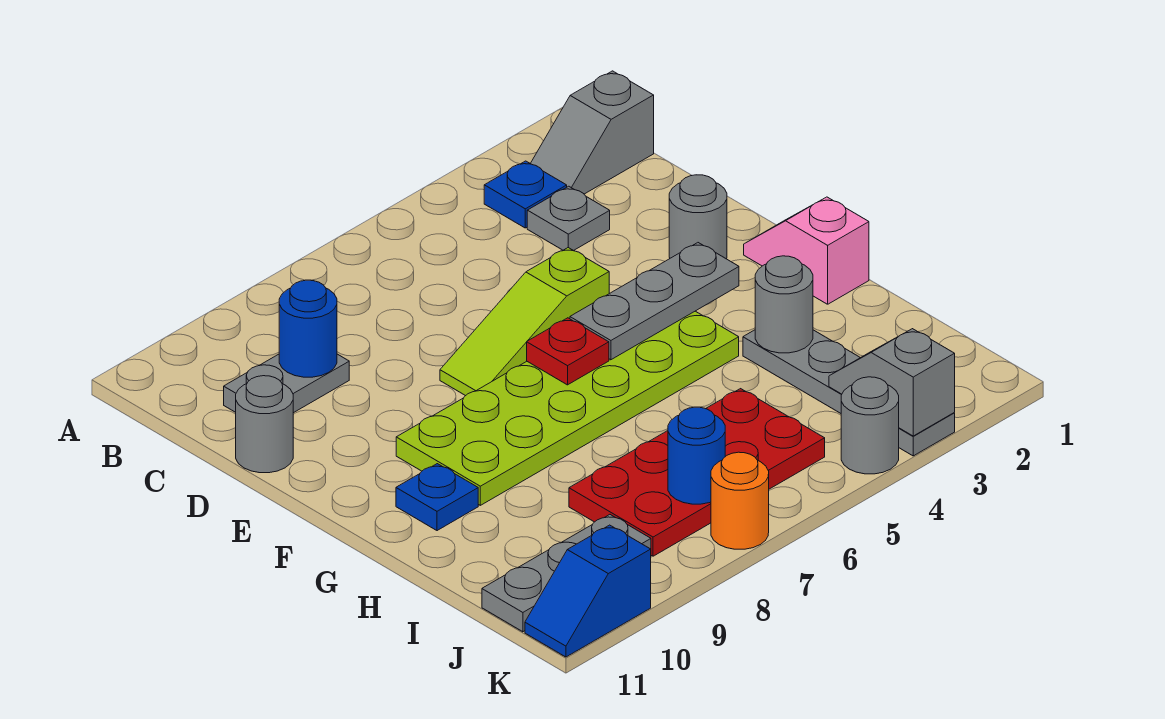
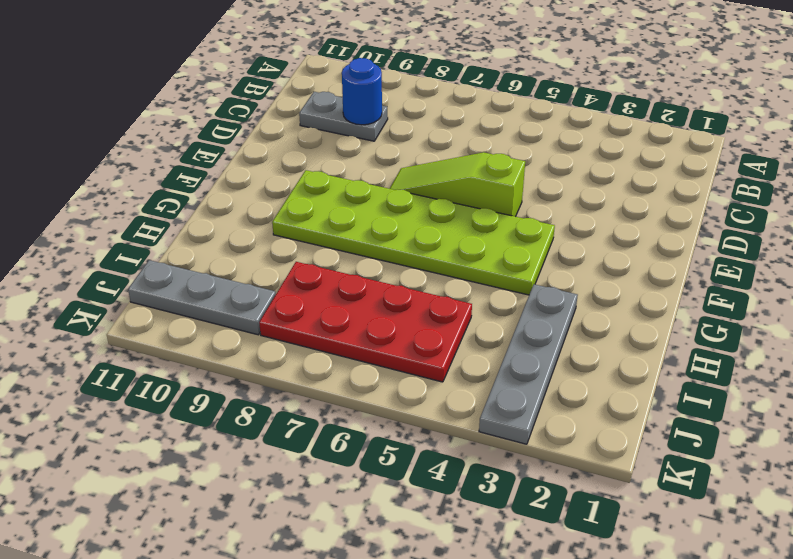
none -> grey slope B1:B2 level 1 top 1
none -> blue plate B3 level 1
none -> grey plate C3 level 1

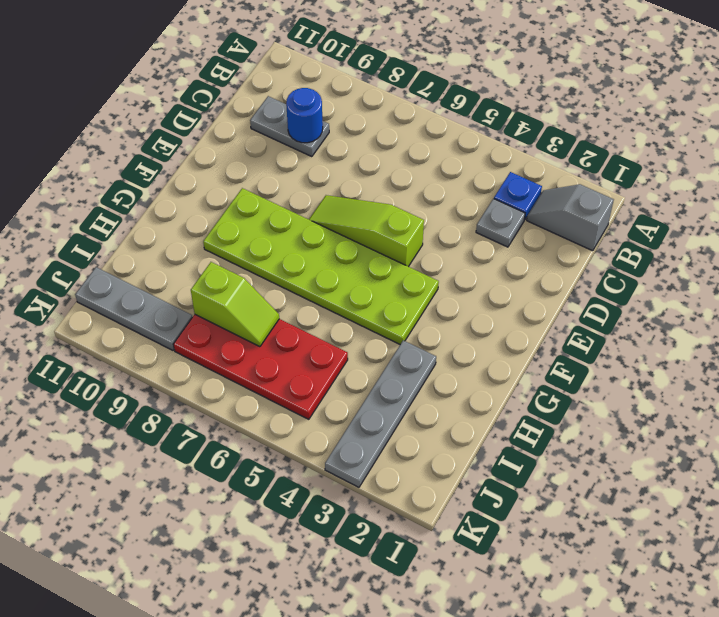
lime slope I7:I8 level 2 top 8 -> none
none -> grey round brick D11 level 1
none -> grey round brick E2 level 1
none -> pink slope F1:G1 level 1 top G

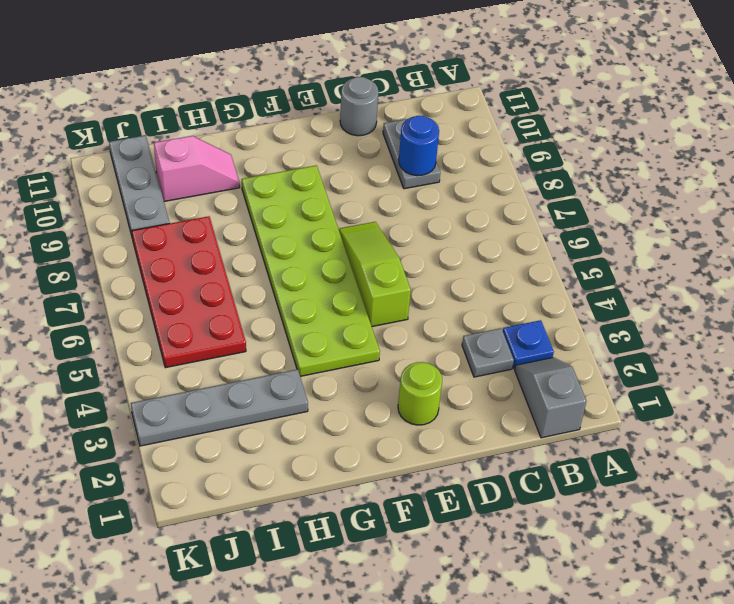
lime round brick E2 level 1 -> grey round brick E2 level 1
pink slope H10:I10 level 1 top I -> pink slope F1:G1 level 1 top G
none -> blue plate G10 level 1
none -> grey round brick K4 level 1
none -> orange round brick K7 level 1

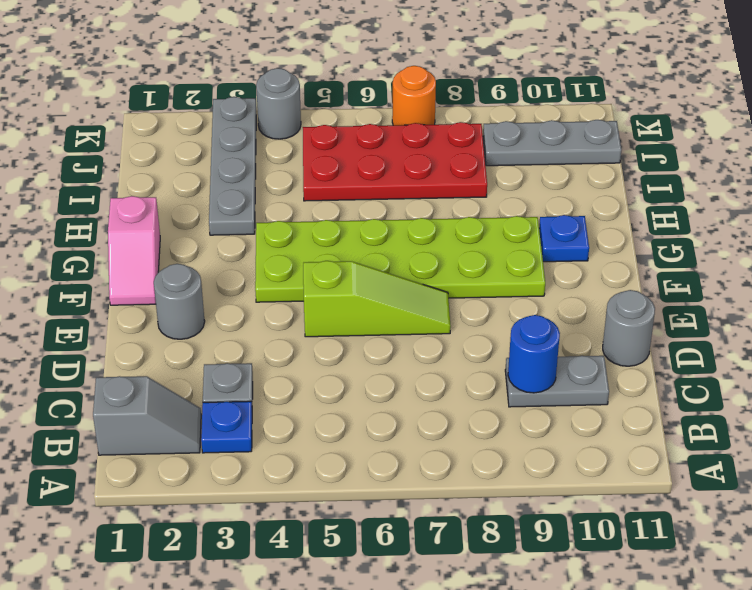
none -> blue slope K10:K11 level 1 top 10
none -> grey plate F3:F5 level 2
none -> red plate F6 level 2

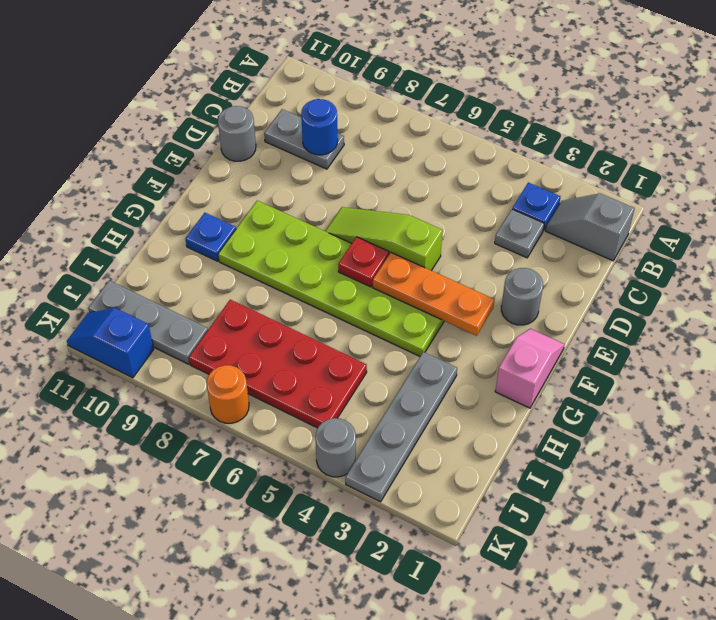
orange plate F3:F5 level 2 -> grey plate F3:F5 level 2
none -> grey round brick H3 level 2
none -> grey slope J3:K3 level 2 top K
none -> blue round brick J7 level 2

